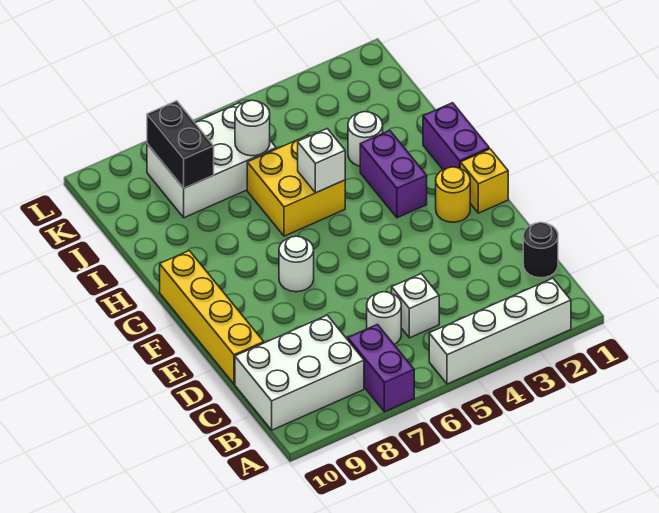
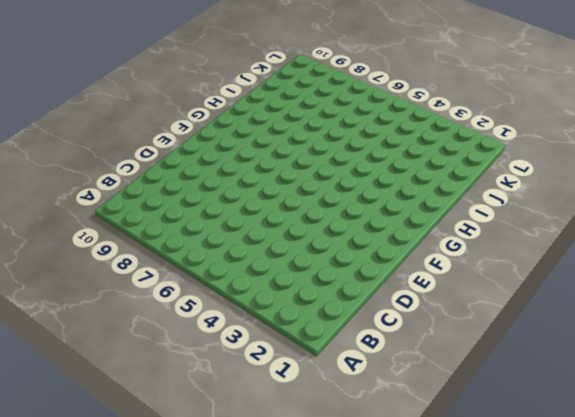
none -> white brick A2:A5 level 1
none -> purple brick A7:B7 level 1
none -> white brick B8:C10 level 1

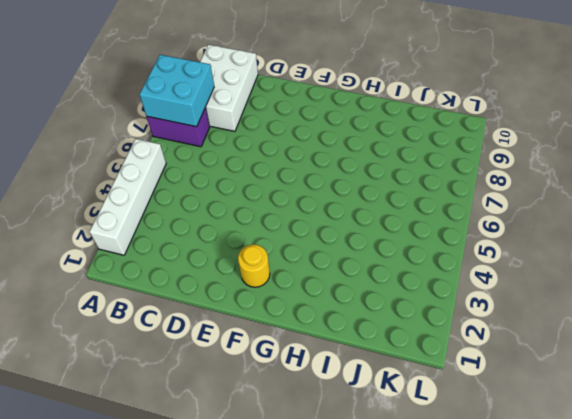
cyan brick A7:B8 level 2 -> none
none -> black round brick C1 level 1
none -> white brick C5 level 1
none -> white round brick C6 level 1

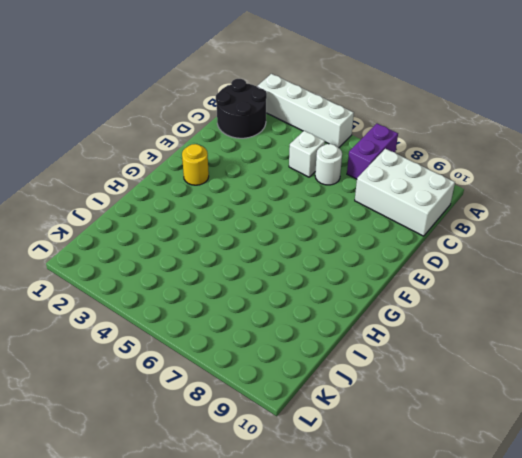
black round brick B1:C2 level 1 -> black round brick C1 level 1
none -> yellow brick D10:G10 level 1
none -> yellow brick F1 level 1
none -> white round brick F7 level 1

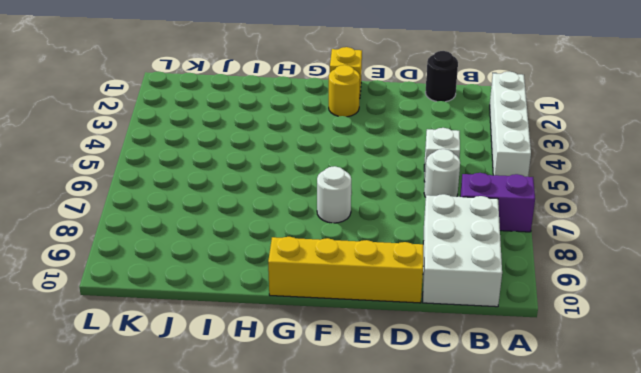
none -> purple brick G1:H1 level 1
none -> purple brick G3:H3 level 1
none -> yellow brick H5:I6 level 1

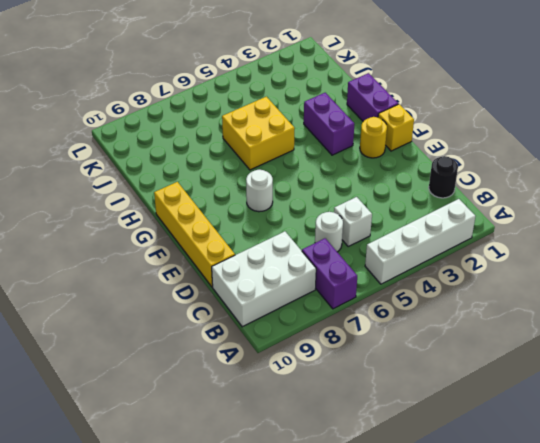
none -> white round brick I3 level 1
none -> white brick J6:K8 level 1
none -> white brick H5 level 2

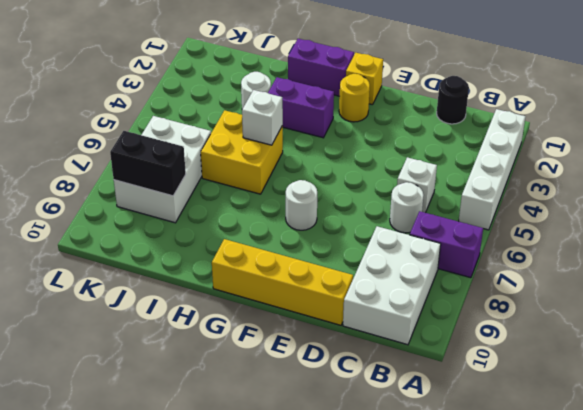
none -> white round brick J6 level 2

